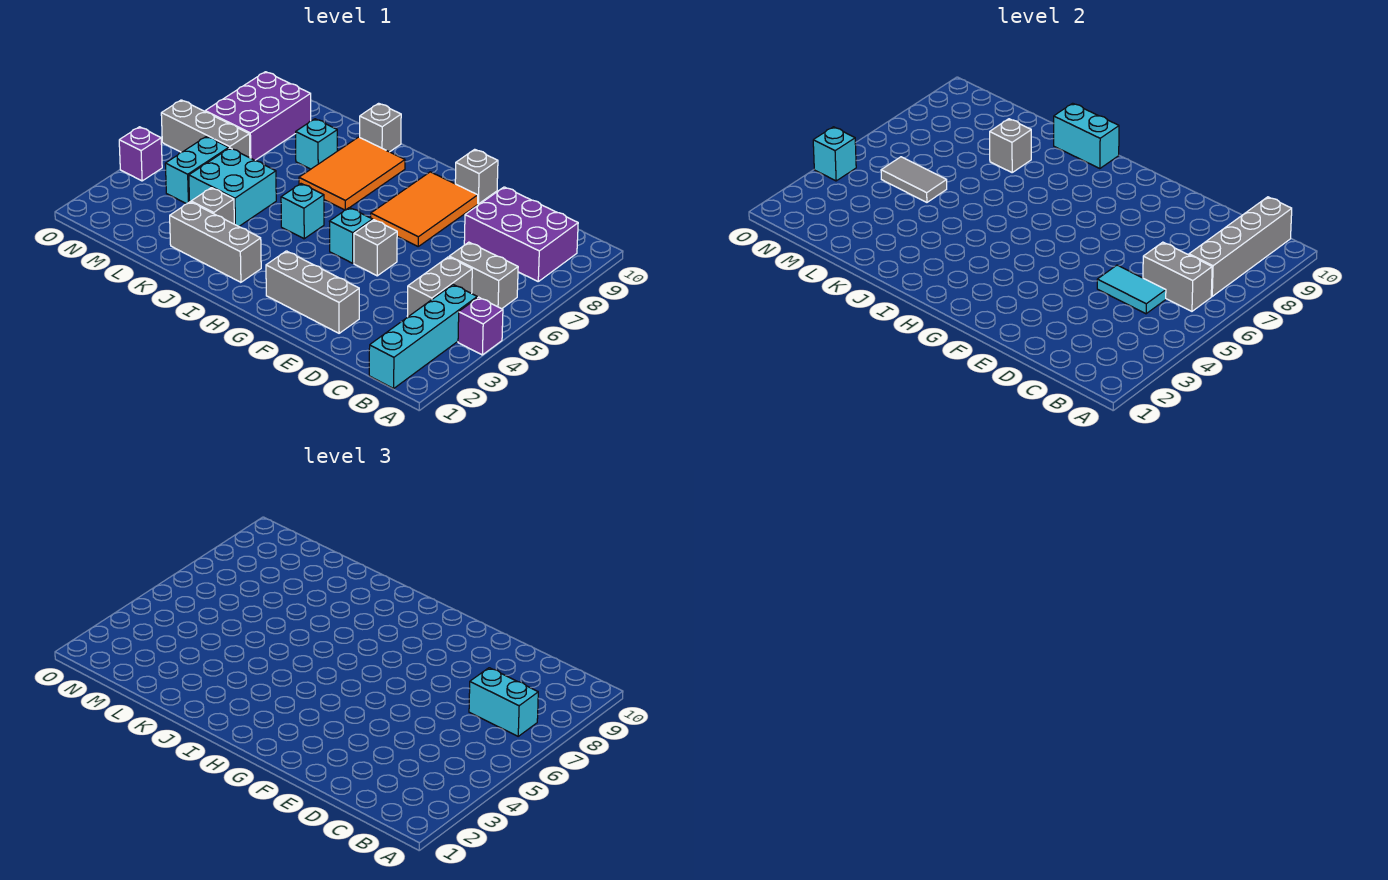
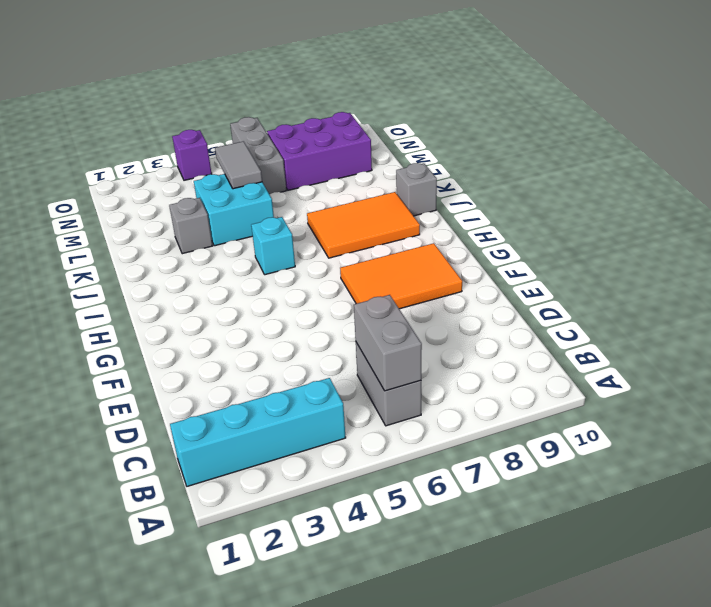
none -> purple brick A4 level 1
none -> purple brick B8:D9 level 1
none -> grey brick C4:C5 level 1

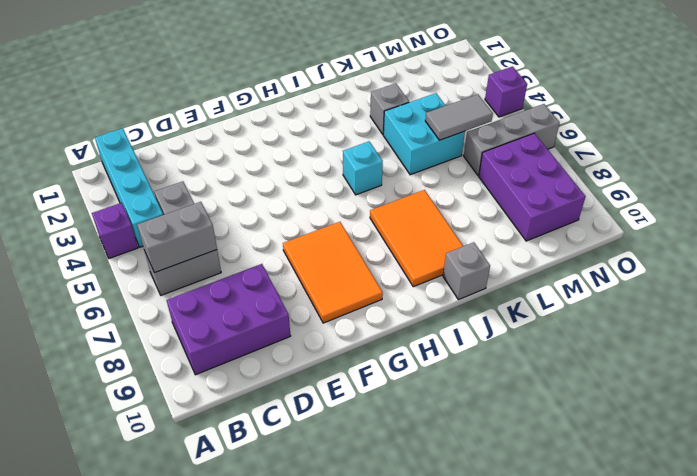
none -> grey brick E2:G2 level 1
none -> grey brick F5 level 1
none -> grey brick F10 level 1

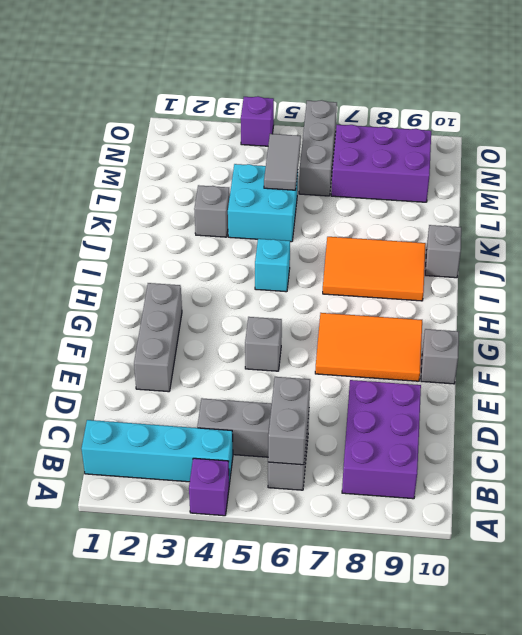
none -> cyan brick G5 level 1
none -> grey brick I2:K2 level 1
none -> cyan brick K8 level 1

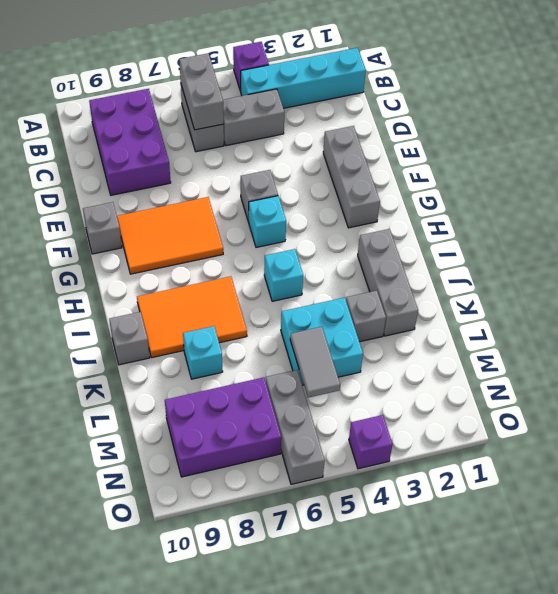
none -> cyan brick M4:M5 level 1
none -> grey brick B7:B10 level 2
none -> cyan tile C5:D5 level 2

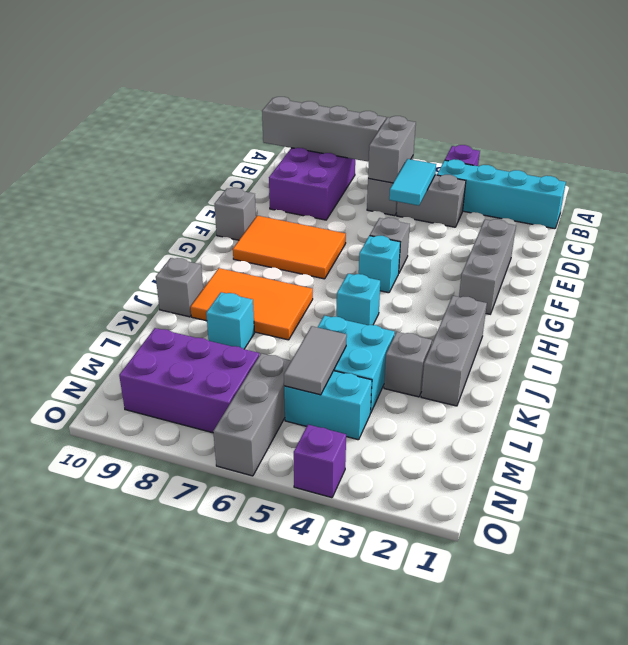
none -> cyan brick I10:J10 level 2
none -> grey brick K8 level 2
none -> cyan brick O4 level 2

